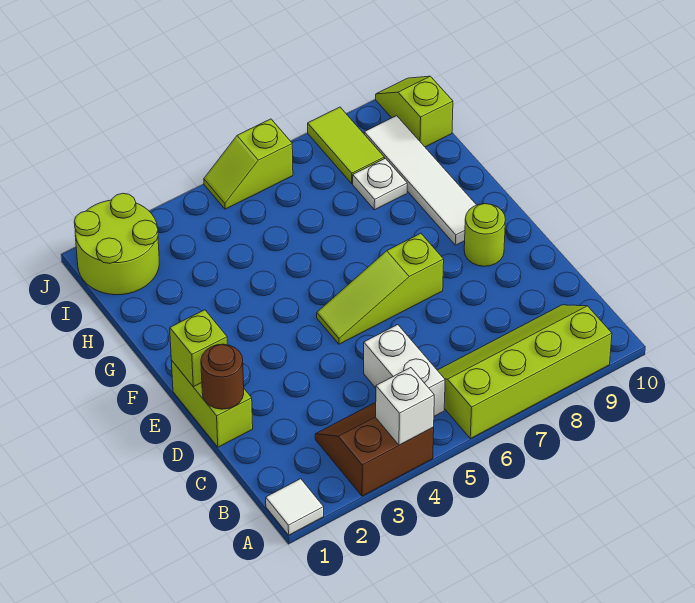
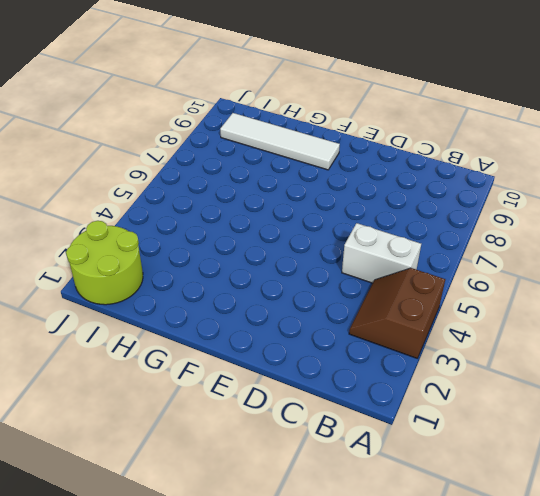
none -> white tile A1 level 1
none -> lime slope A6:B9 level 1 top A
none -> lime brick D1:E1 level 1

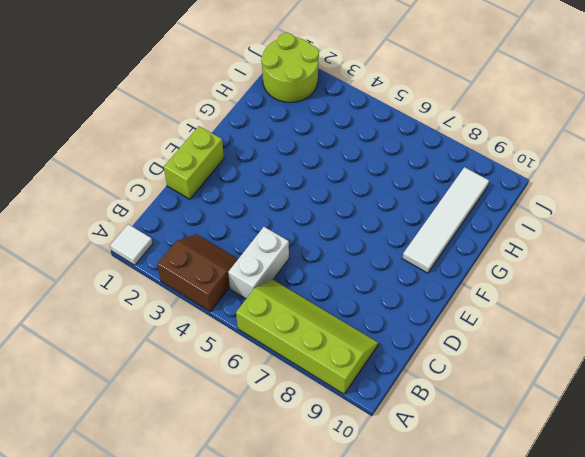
none -> lime slope E5:E7 level 1 top 7
none -> lime round brick E9 level 1
none -> white plate H8 level 1

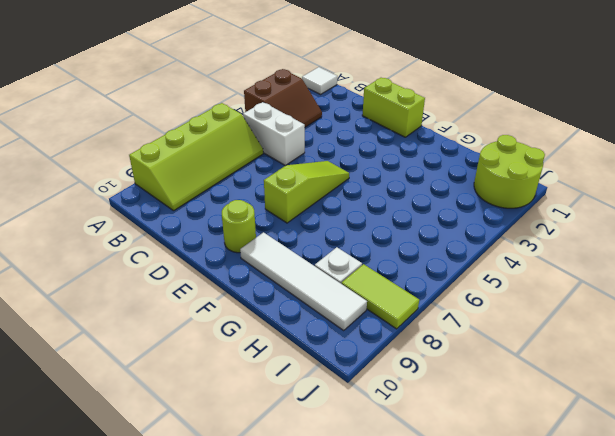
none -> lime slope I10:J10 level 1 top I
none -> lime slope J5:J6 level 1 top 6
none -> white brick A4 level 2

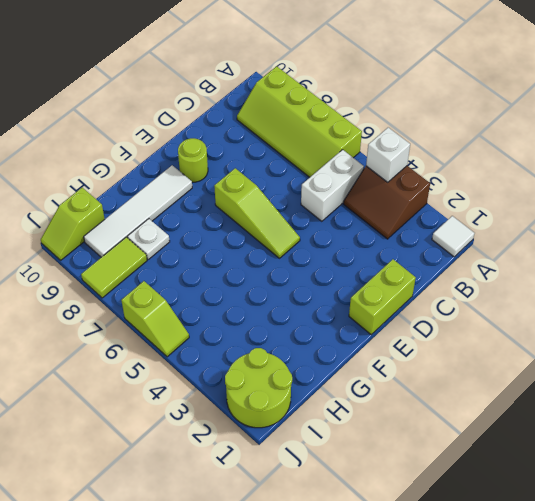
none -> brown round brick D1 level 2
none -> lime brick E1 level 2

